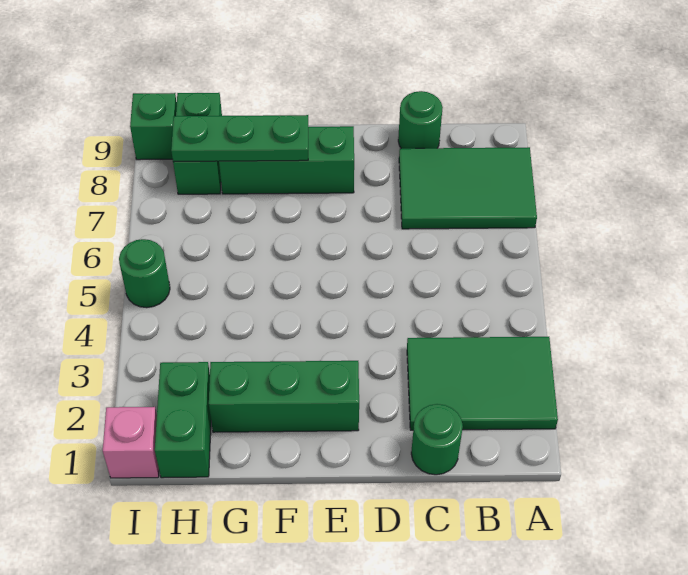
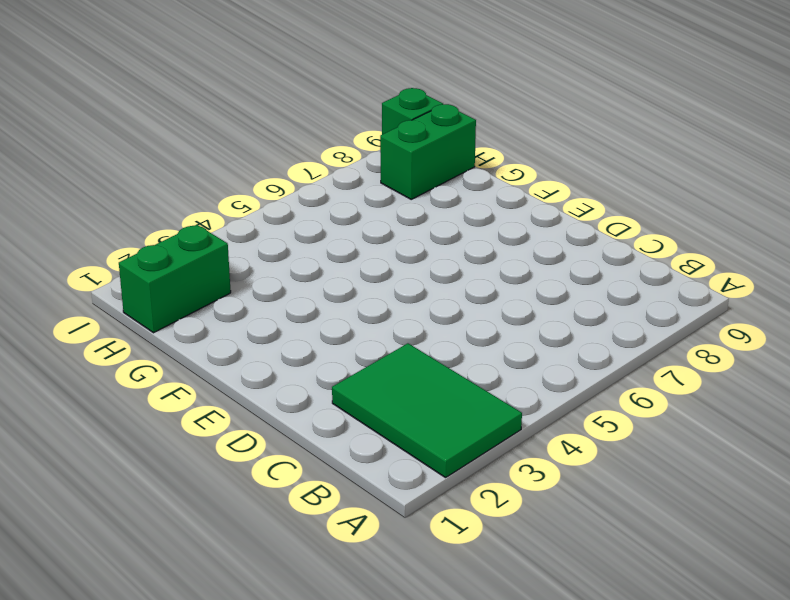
none -> green tile A7:C8 level 1
none -> green round brick C1 level 1
none -> green round brick C9 level 1

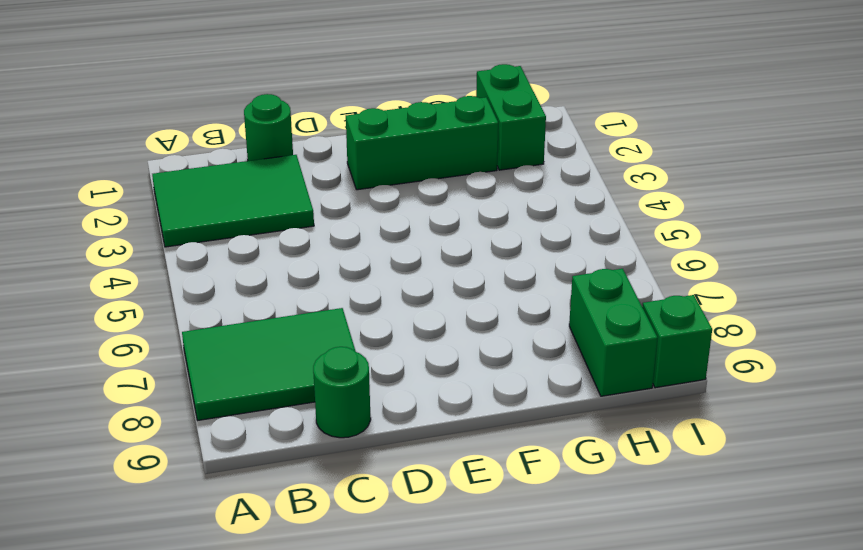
none -> green brick E8:G8 level 1
none -> pink brick I1 level 1
none -> green round brick I5 level 1

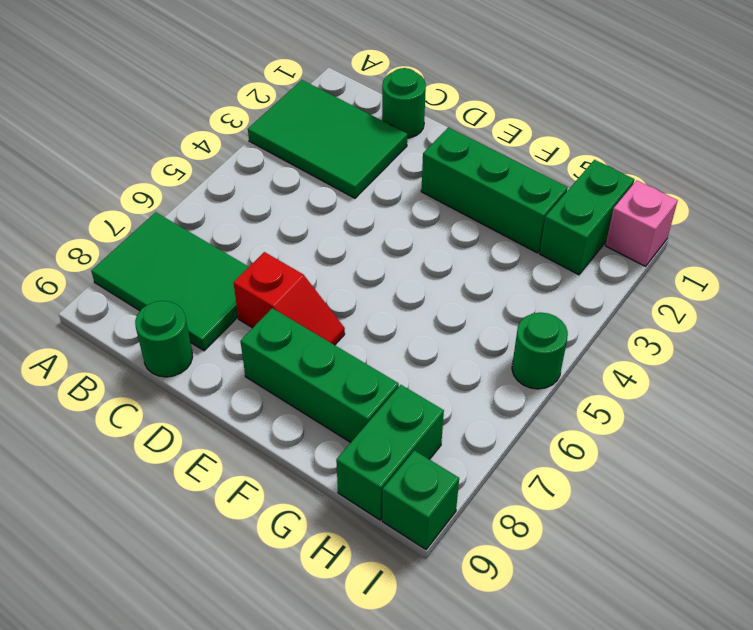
red slope D7:E7 level 1 top D -> none
none -> green plate F8:H8 level 2

